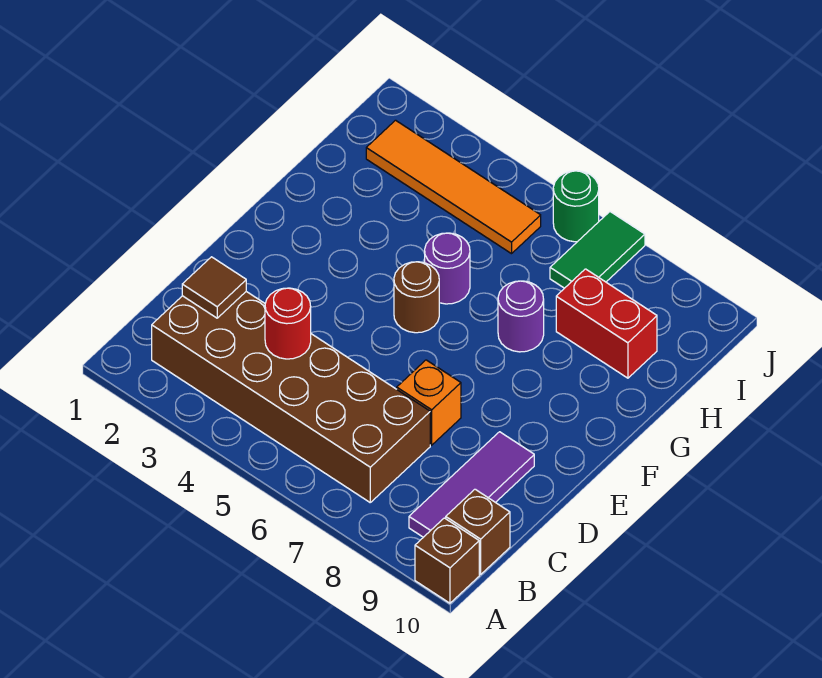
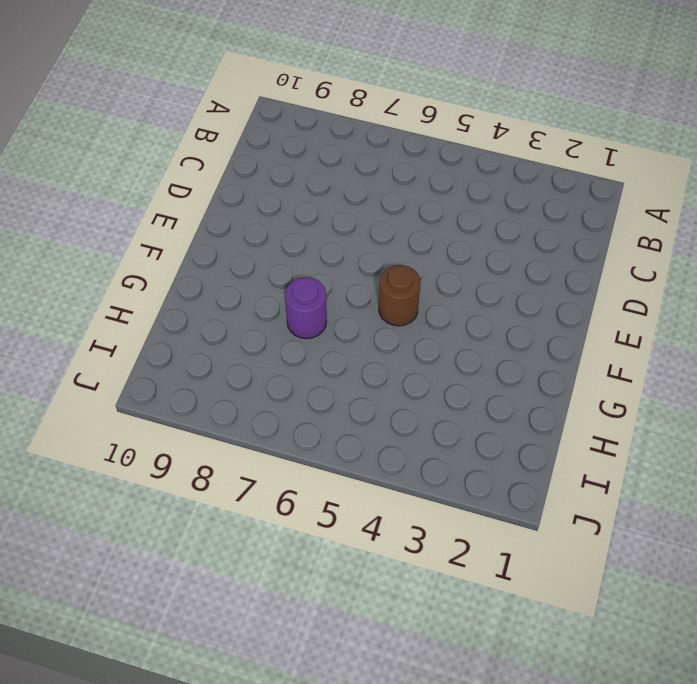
none -> brown brick A10 level 1
none -> brown brick B2:C7 level 1
none -> purple tile B9:D9 level 1

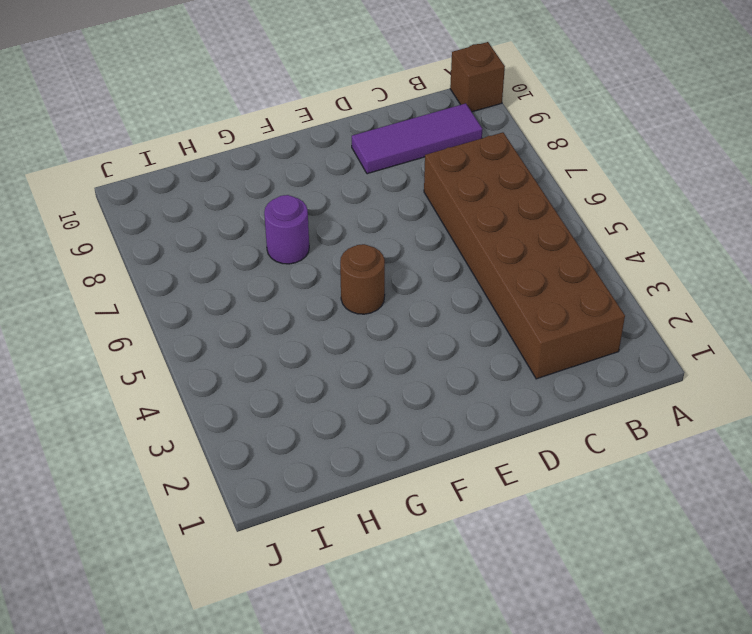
none -> brown brick B10 level 1
none -> orange brick D7 level 1
none -> purple round brick G5 level 1

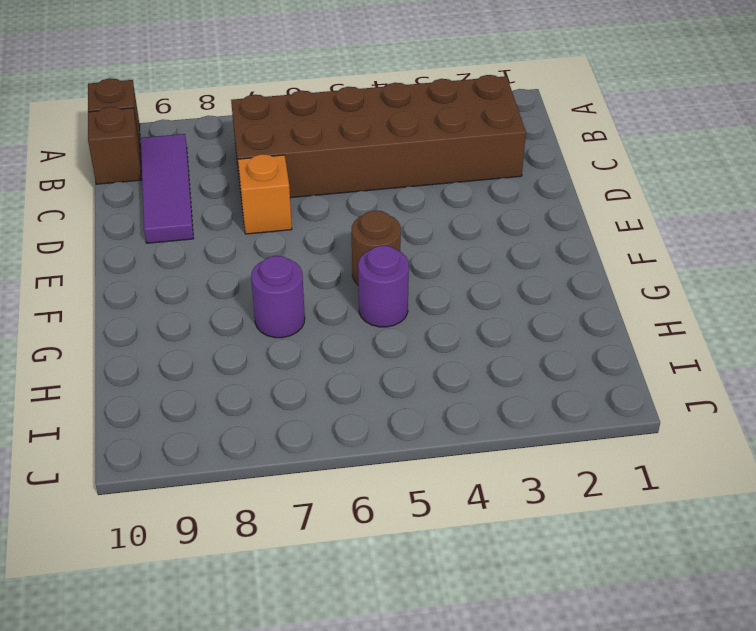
none -> red brick H8:H9 level 1
none -> orange tile I2:I5 level 1
none -> green tile I7:J7 level 1

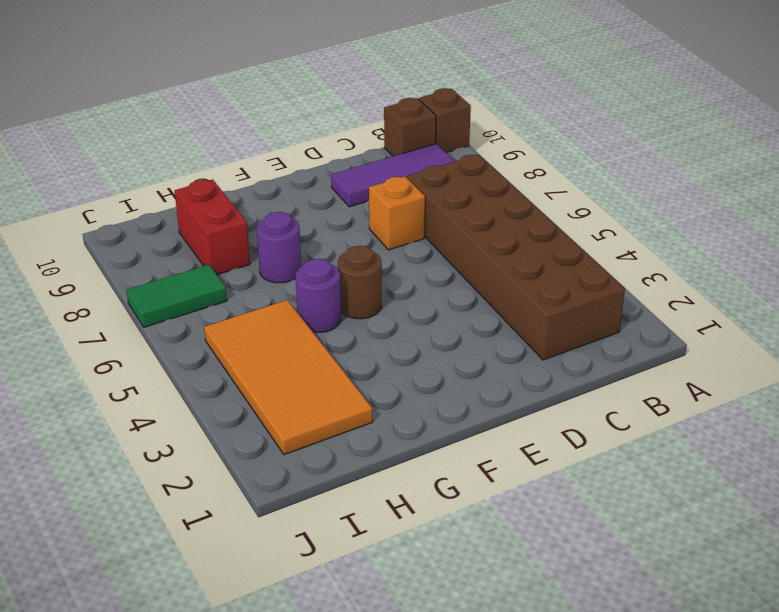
orange tile H2:I5 level 1 -> orange tile I2:I5 level 1
none -> green round brick J6 level 1
none -> brown tile C2 level 2
none -> red round brick C4 level 2

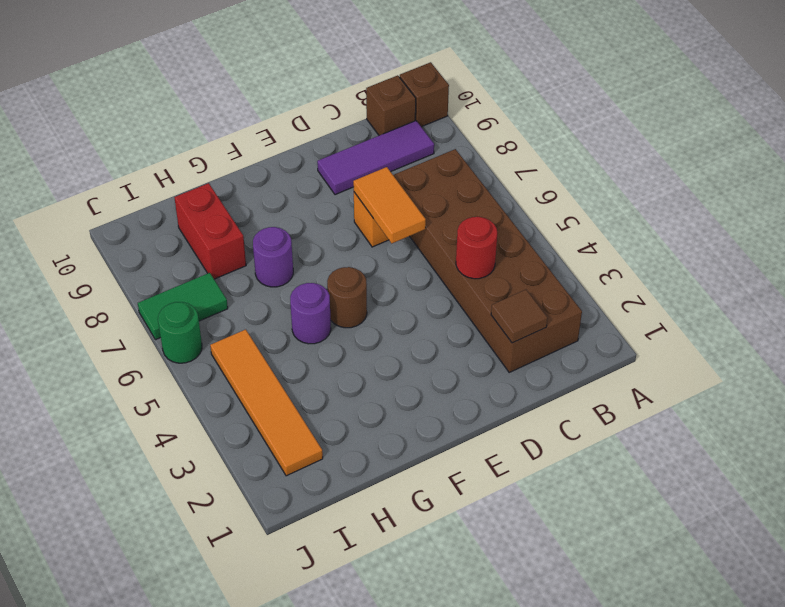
orange tile D6:D7 level 2 -> none

